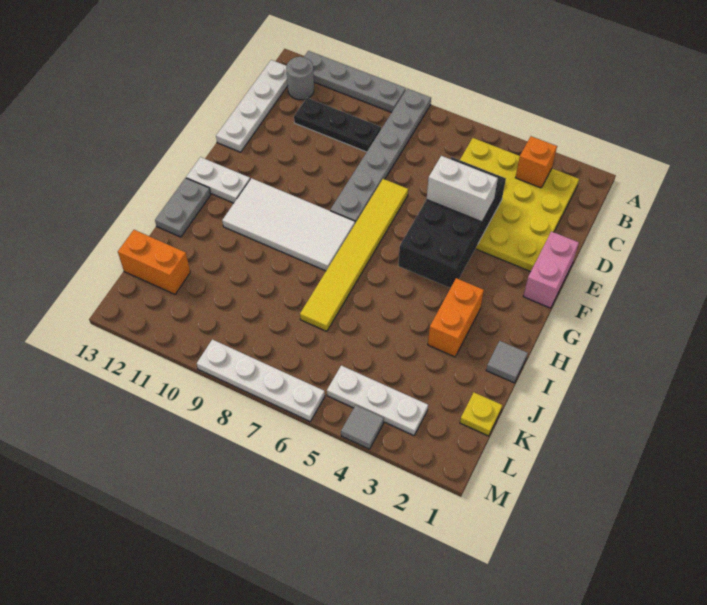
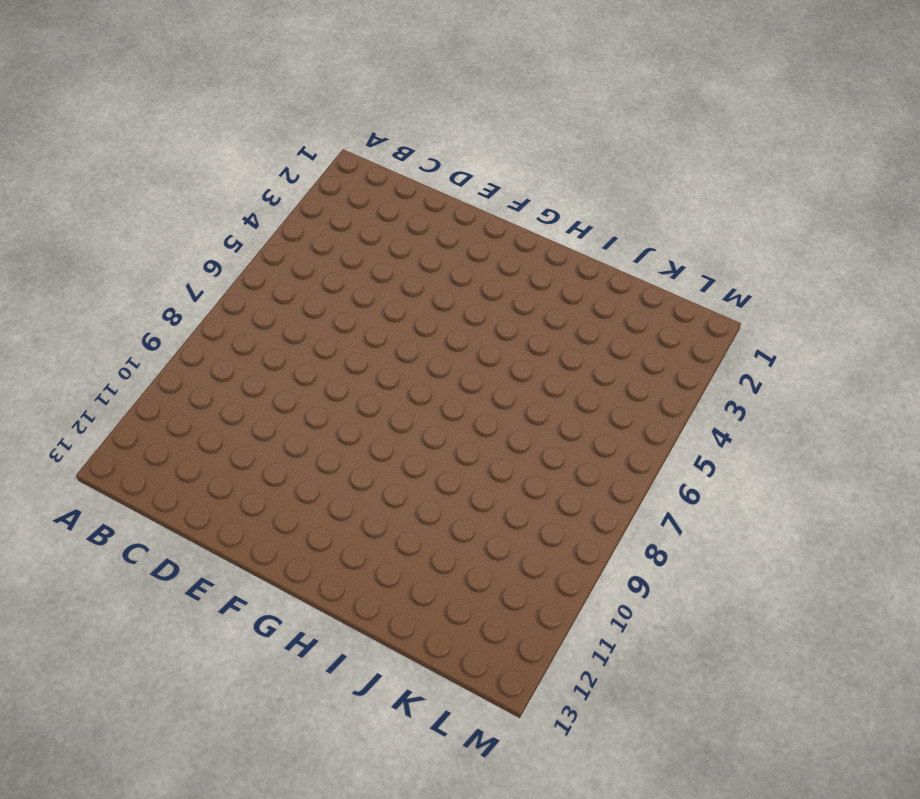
none -> grey plate A8:F8 level 1
none -> grey plate A9:A12 level 1
none -> yellow plate B2:E5 level 1

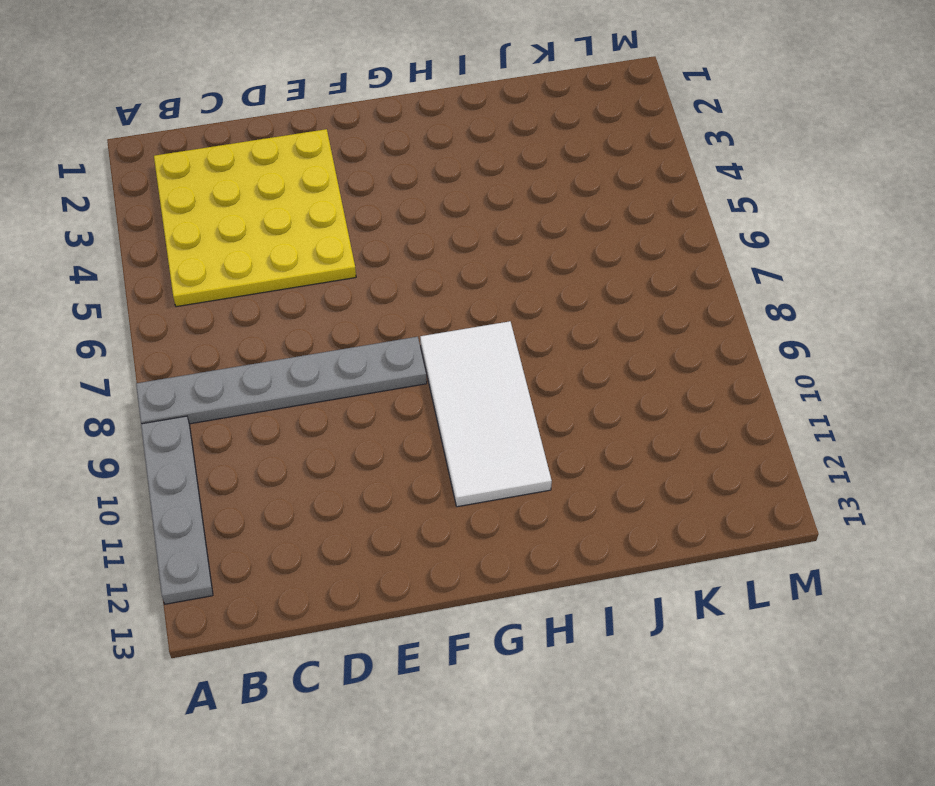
none -> grey round brick B12 level 1
none -> white plate B13:E13 level 1
none -> black plate C9:C11 level 1

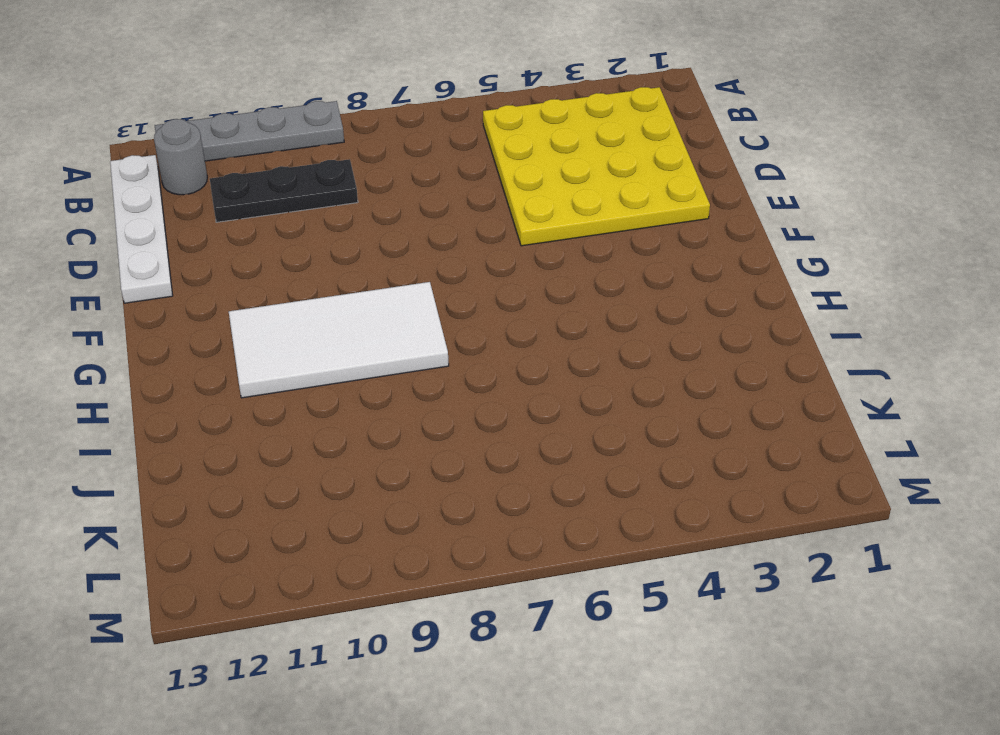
none -> grey plate A8:F8 level 1
none -> pink brick E1:F1 level 1
none -> yellow tile E7:J7 level 1

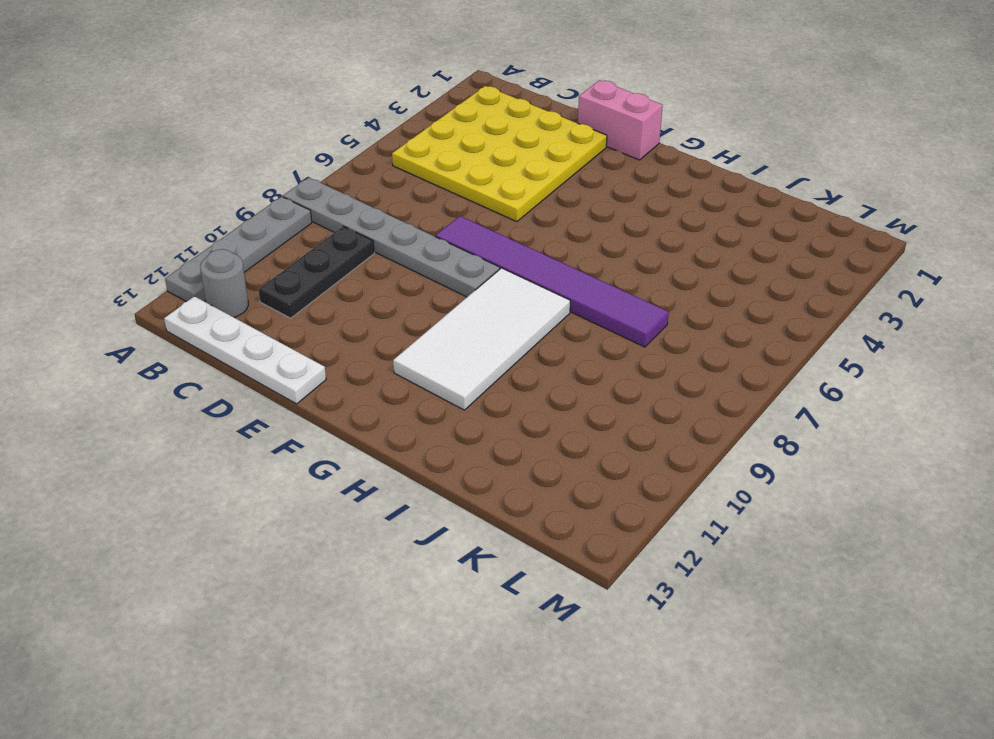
purple tile E7:J7 level 1 -> yellow tile E7:J7 level 1
none -> white plate G12:G13 level 1
none -> orange brick H3:I3 level 1
none -> grey plate H13:I13 level 1

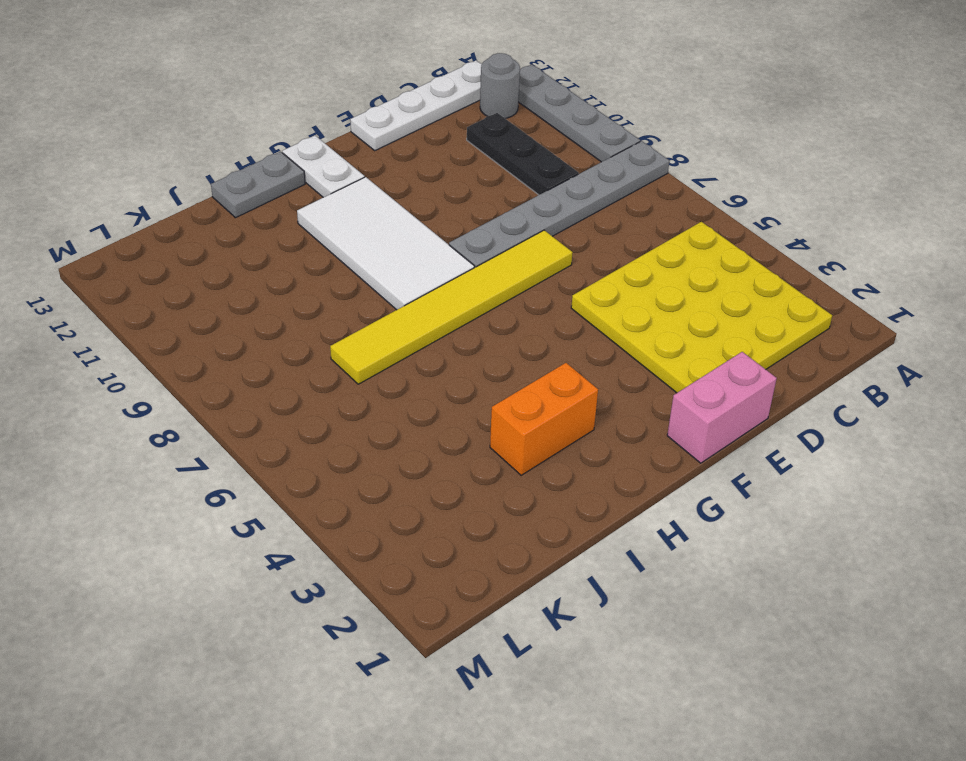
none -> grey tile I1 level 1
none -> yellow plate K1 level 1
none -> orange brick K12:K13 level 1

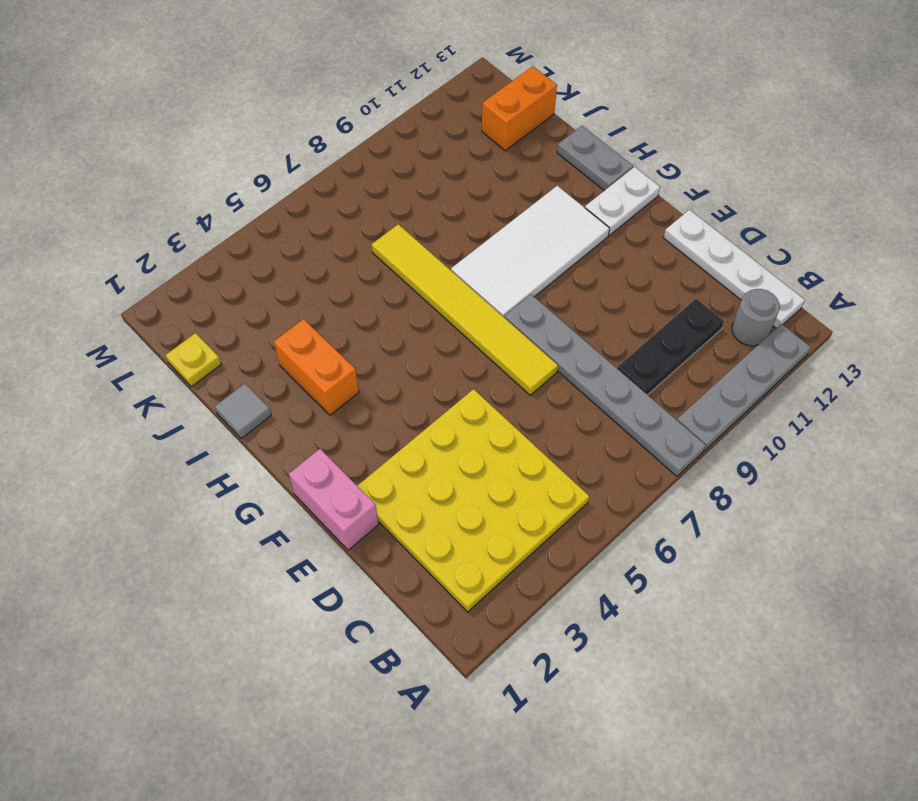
none -> white plate L3:L5 level 1
none -> grey tile M4 level 1
none -> white plate M6:M9 level 1

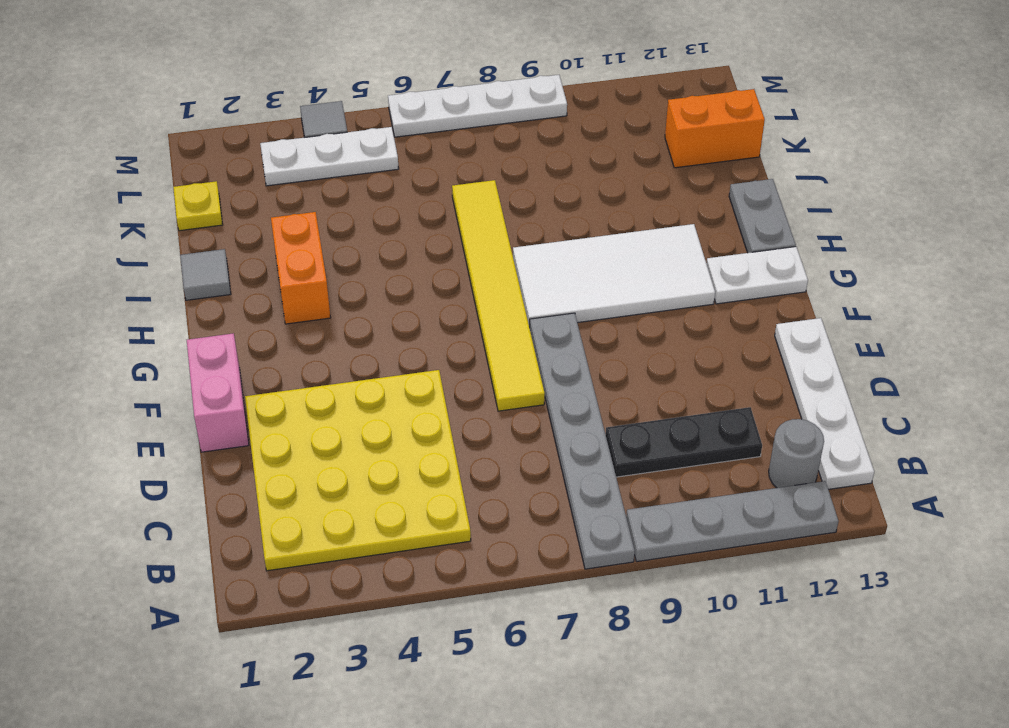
none -> orange brick B3 level 2
none -> black brick D4:G5 level 2
none -> white brick E4:E5 level 3

